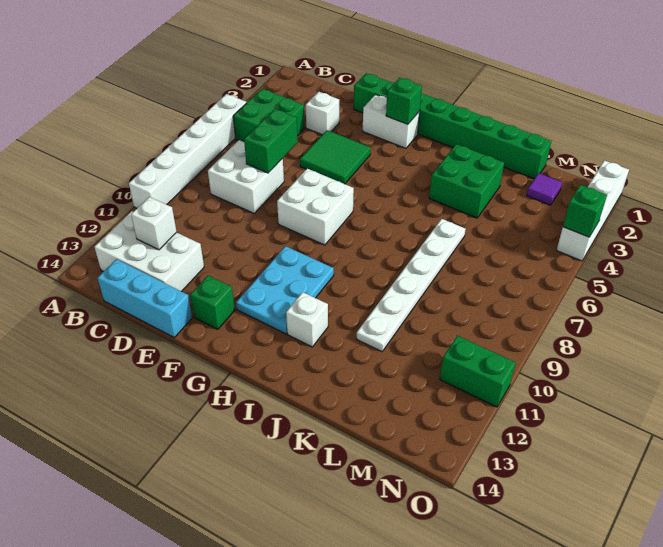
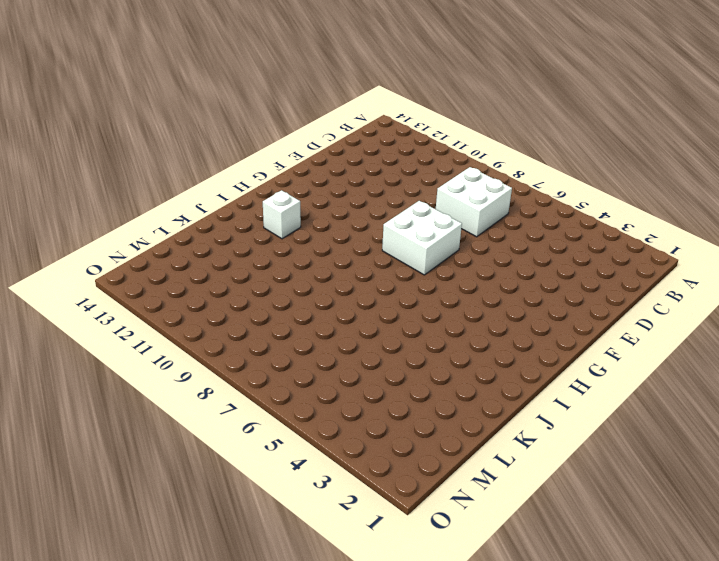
none -> white brick A5:A10 level 1
none -> green brick B4:C5 level 1
none -> white brick B12:D13 level 1

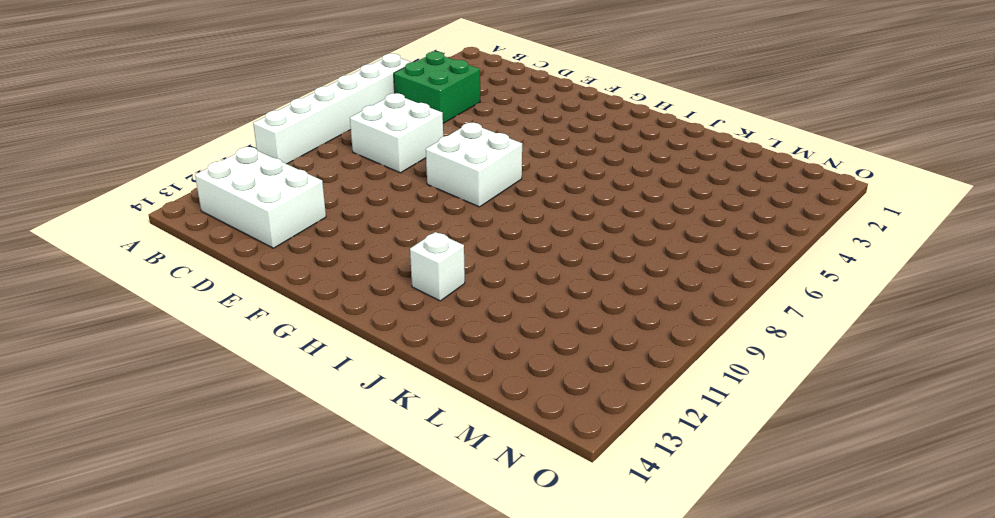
none -> cyan brick C14:E14 level 1
none -> white brick D3 level 1
none -> green brick E1:L1 level 1

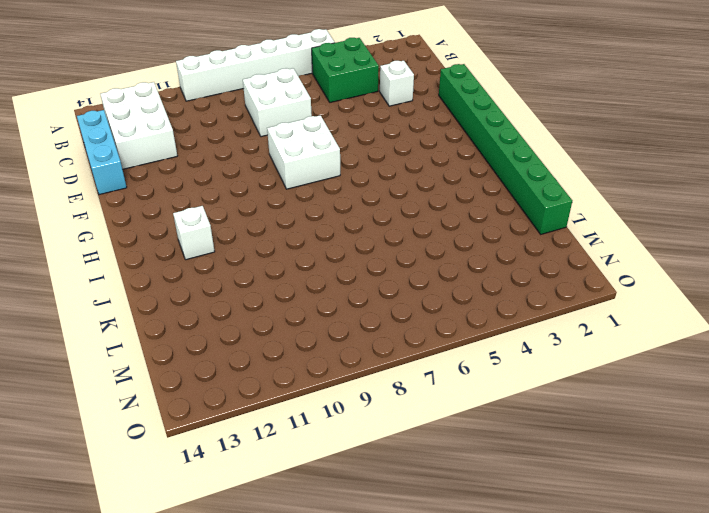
none -> green tile E4:F5 level 1
none -> white brick F2:G2 level 1
none -> green brick F13 level 1

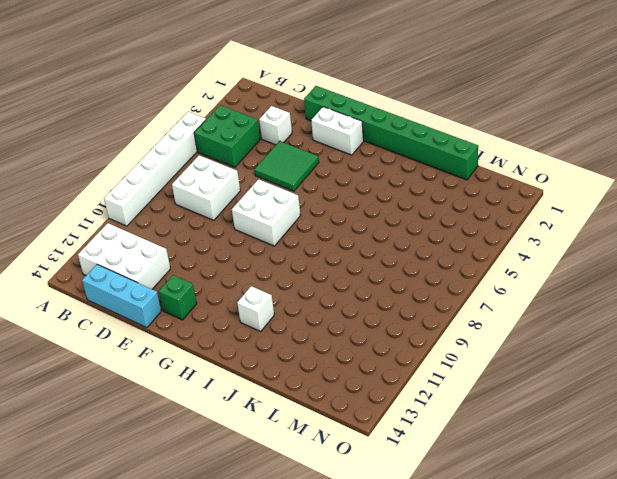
none -> cyan plate G10:H12 level 1
none -> green brick J3:K4 level 1
none -> white plate K6:K11 level 1

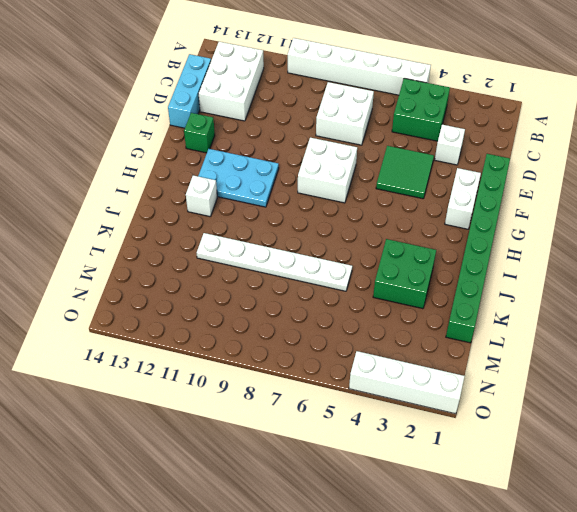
none -> purple tile M2 level 1
none -> green brick N11:O11 level 1
none -> white brick C12 level 2

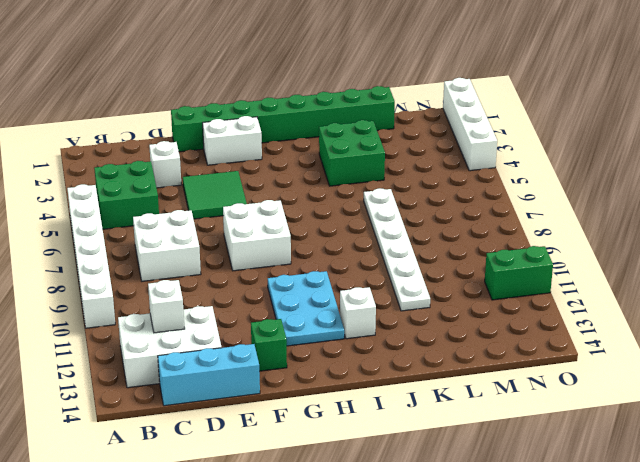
none -> purple tile M2 level 1
none -> green brick D6:D7 level 2
none -> green brick G2 level 2

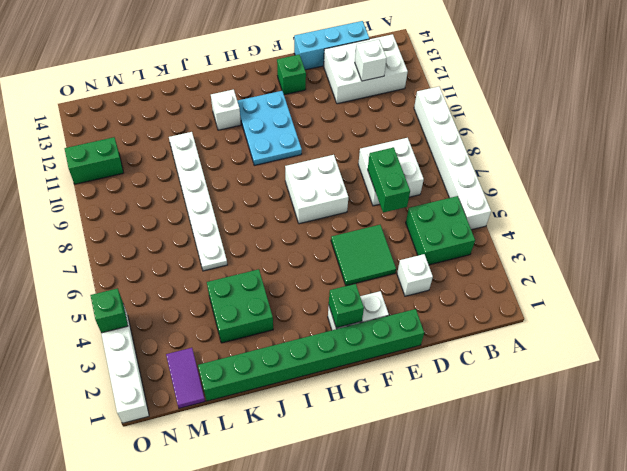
purple tile M1:M2 level 1 -> purple tile M2 level 1

